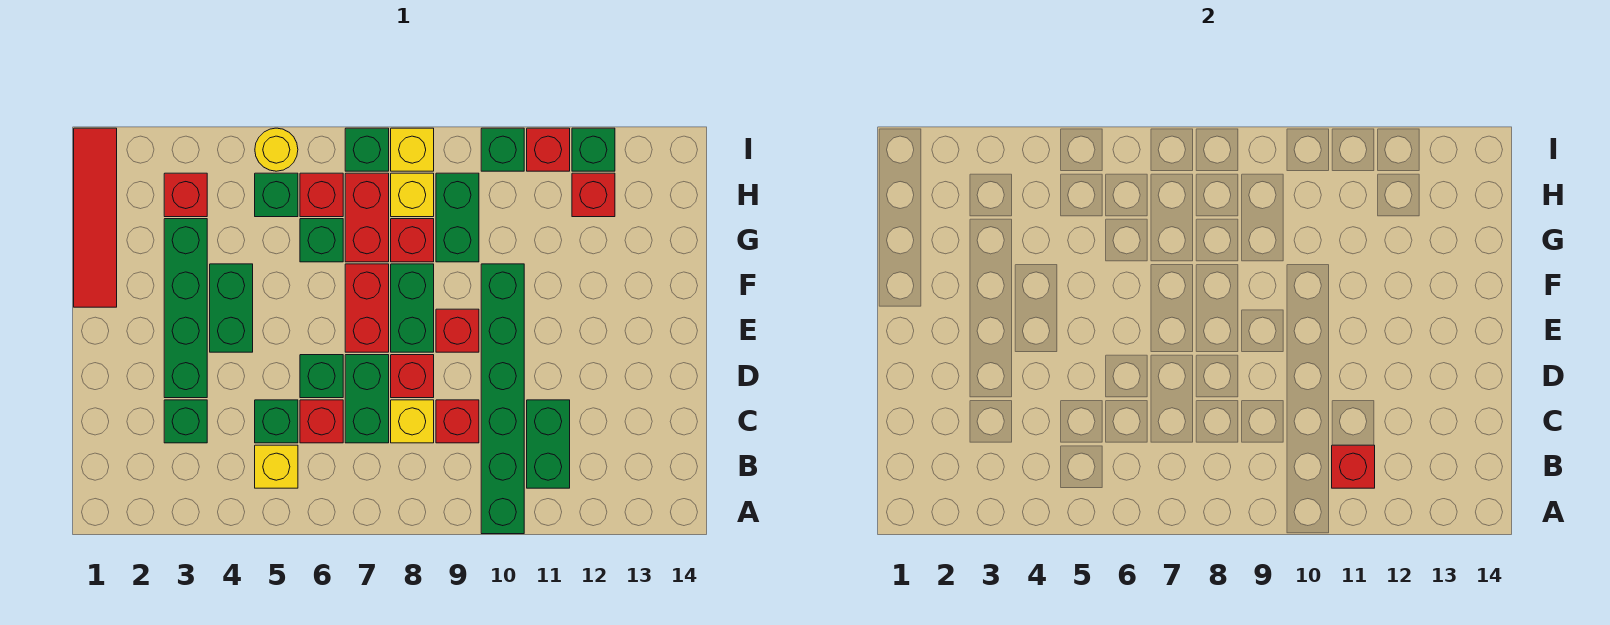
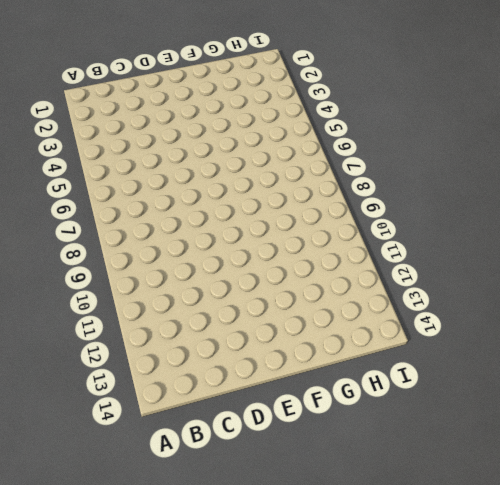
none -> green brick A10:F10 level 1
none -> yellow brick B5 level 1
none -> green brick B11:C11 level 1
none -> green brick C3 level 1

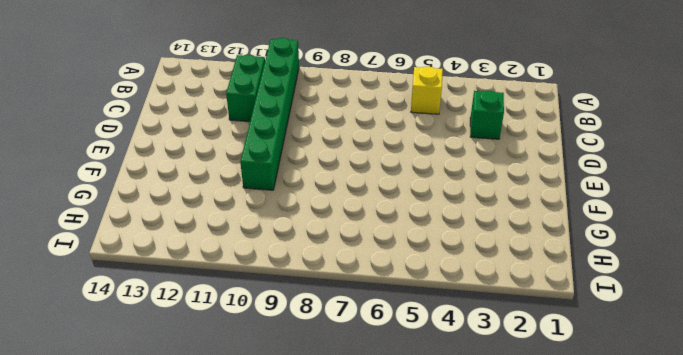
none -> green brick C5 level 1
none -> red brick C6 level 1
none -> green brick C7:D7 level 1
none -> yellow brick C8 level 1

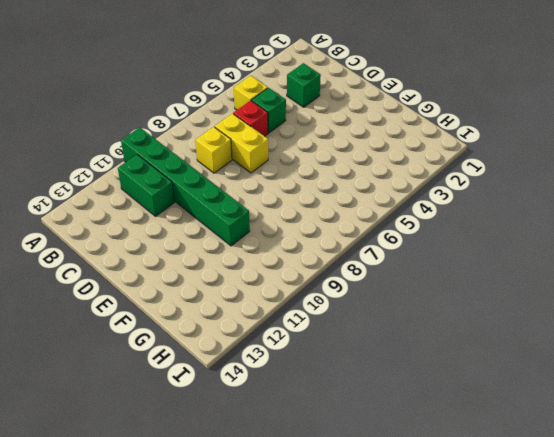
yellow brick C7:D7 level 1 -> green brick C7:D7 level 1
none -> red brick C9 level 1
none -> green brick D3:G3 level 1
none -> green brick D6 level 1
none -> red brick D8 level 1

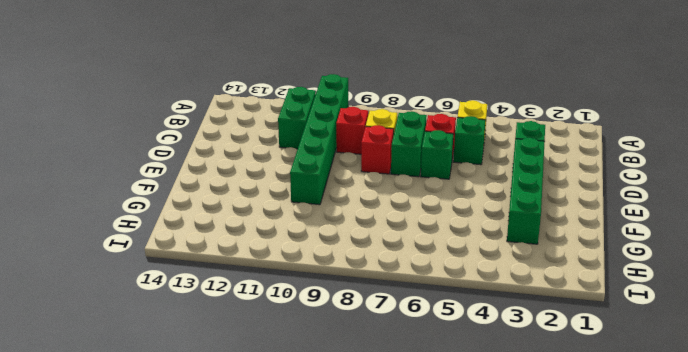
none -> green brick E4:F4 level 1
none -> red brick E7:F7 level 1
none -> green brick E8:F8 level 1
none -> red brick E9 level 1

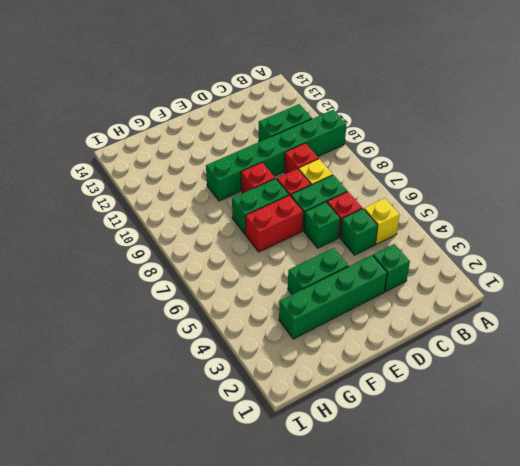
none -> red tile F1:I1 level 1
none -> green brick G6 level 1
none -> red brick G7:H7 level 1
none -> red brick G8 level 1

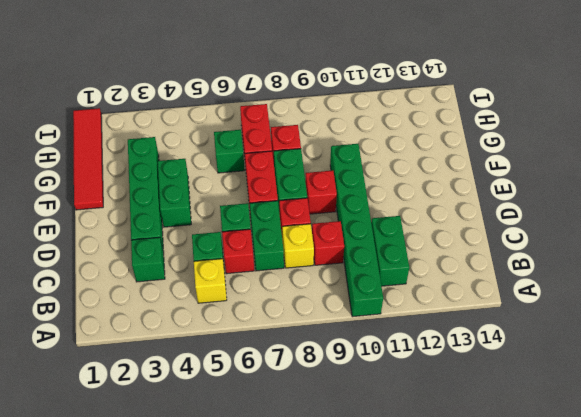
none -> green brick G9:H9 level 1
none -> red brick H3 level 1
none -> green brick H5 level 1
none -> red brick H6 level 1

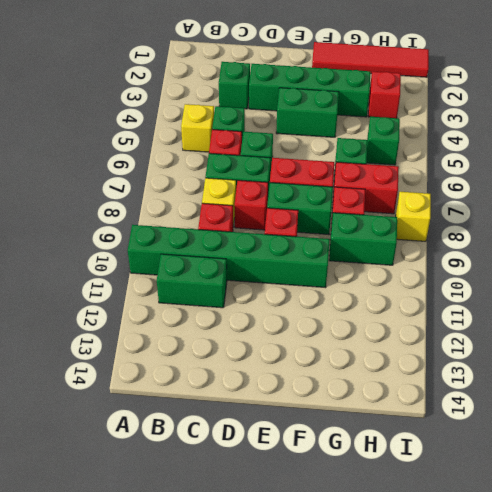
none -> red brick H6 level 1
none -> yellow brick H8 level 1
none -> red brick H12 level 1
none -> yellow round brick I5 level 1

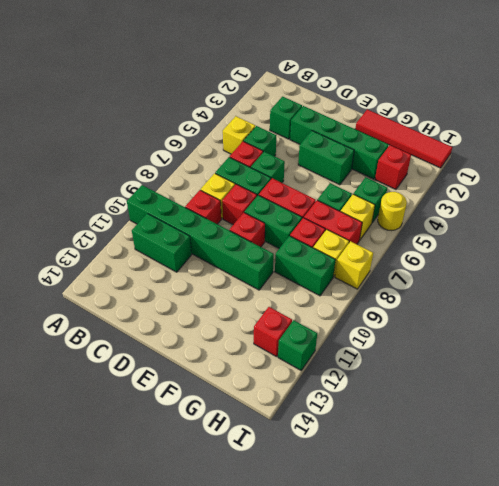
yellow brick H6 level 1 -> red brick H6 level 1
none -> green brick I7 level 1
none -> green brick I10 level 1
none -> red brick I11 level 1
none -> red brick B11 level 2

